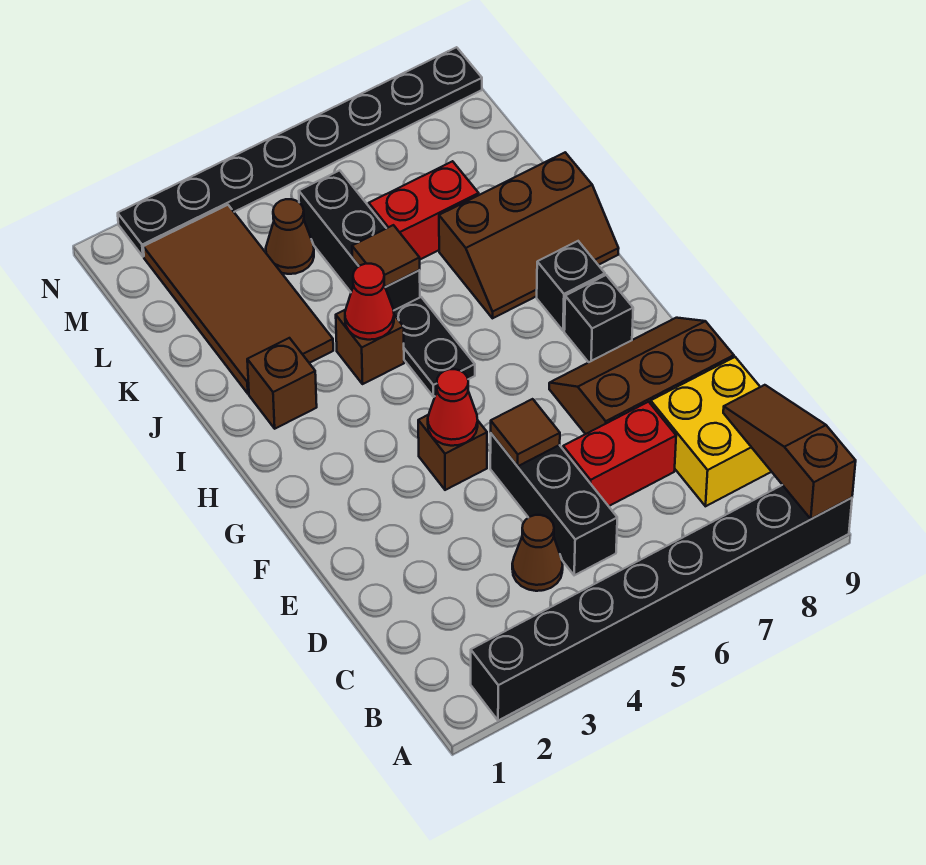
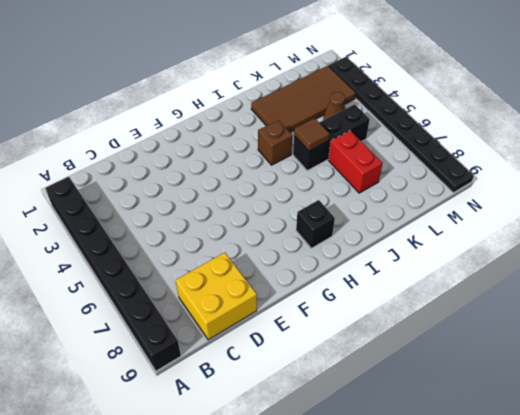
none -> brown cone C4 level 1
none -> black brick C5:E5 level 1
none -> red brick D6:D7 level 1

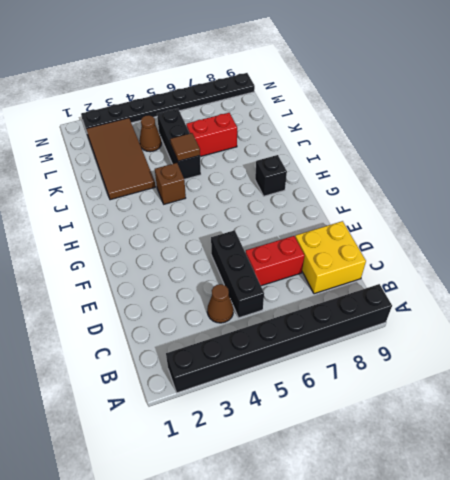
none -> brown slope E7:F9 level 1 top E
none -> brown brick F4 level 1
none -> black brick G8 level 1

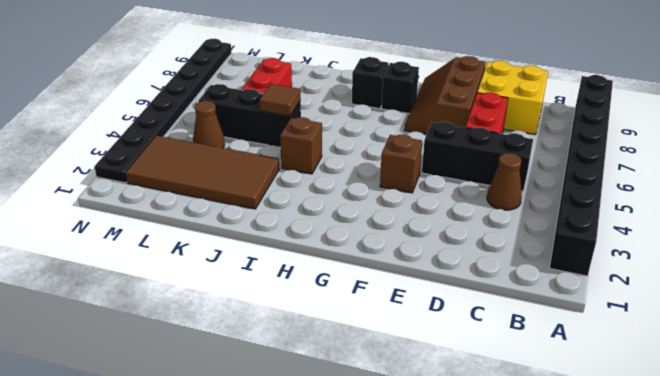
none -> black plate H5:I5 level 1
none -> brown brick I2 level 1
none -> brown slope I7:J9 level 1 top J

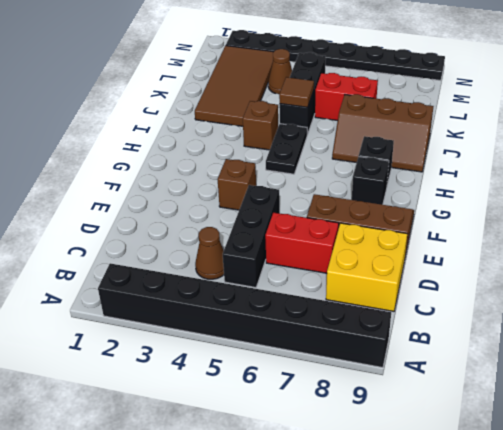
none -> brown brick I2 level 1
none -> brown slope A9:C9 level 2 top A
none -> brown tile E5 level 2

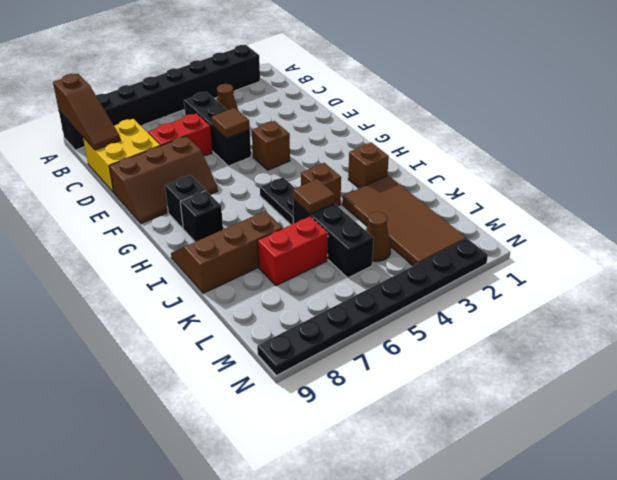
none -> red cone F4 level 2
none -> red cone I4 level 2

